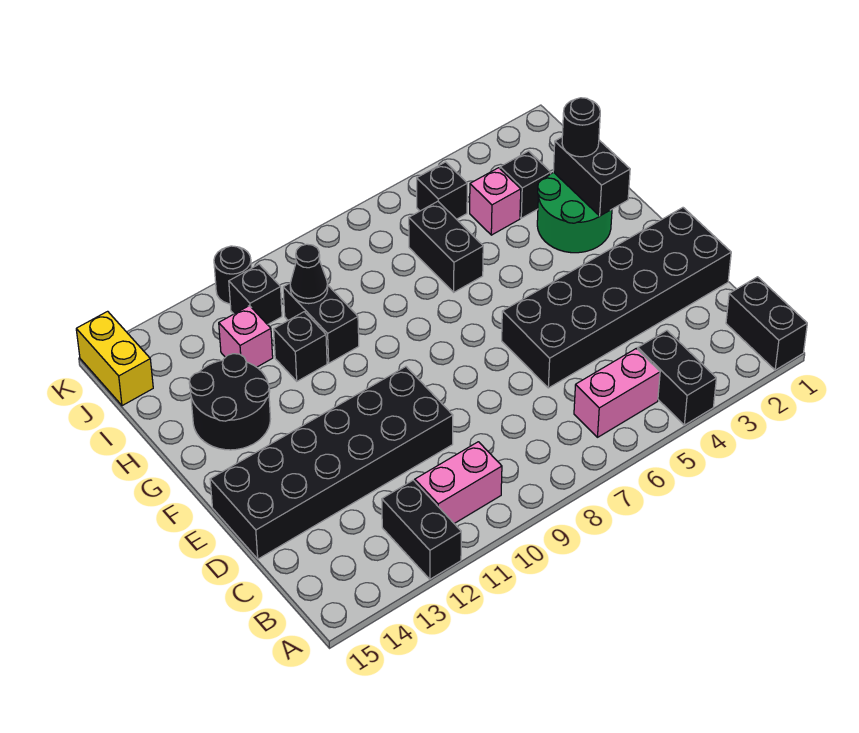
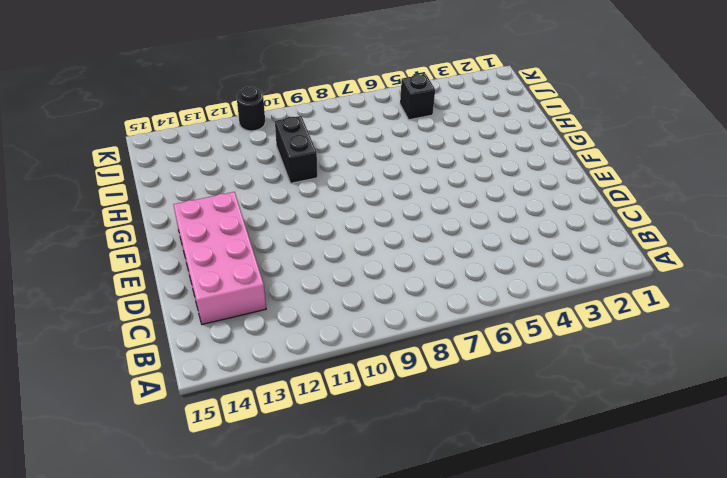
pink brick C13:F14 level 1 -> black brick D10:E15 level 1
none -> black brick A1:B1 level 1
none -> black brick A4:B4 level 1
none -> black brick A12:B12 level 1

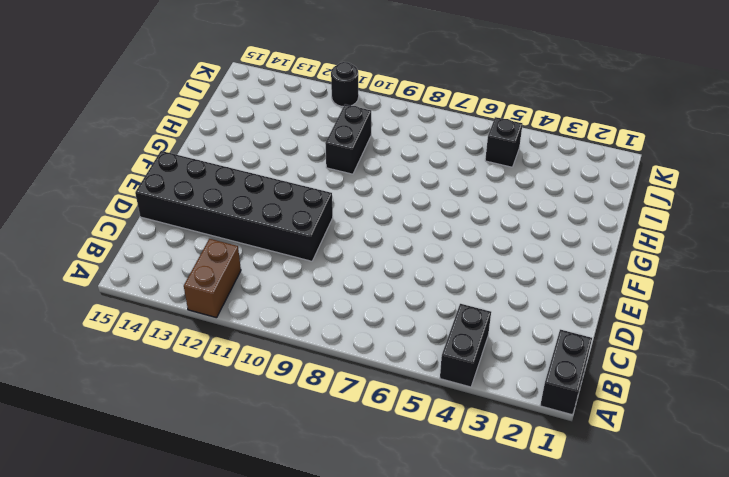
brown brick A12:B12 level 1 -> black brick A12:B12 level 1
none -> pink brick B5:B6 level 1
none -> pink brick B10:B11 level 1
none -> black brick D1:E6 level 1

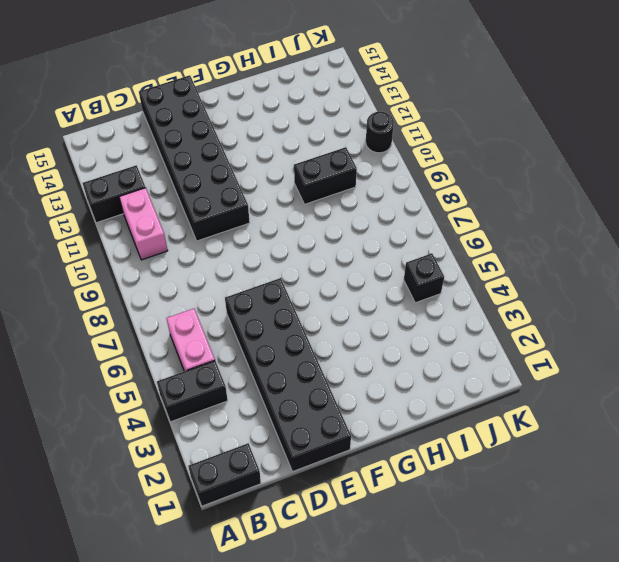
none -> green round brick G2:H3 level 1
none -> black round brick G13:H14 level 1
none -> black brick H6:I6 level 1

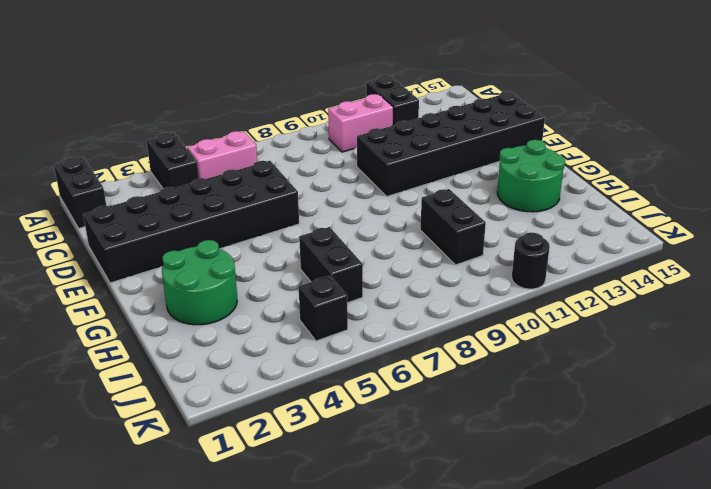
green round brick G13:H14 level 1 -> black round brick G13:H14 level 1
none -> black brick H11 level 1
none -> black brick I3 level 1
none -> pink brick I4 level 1

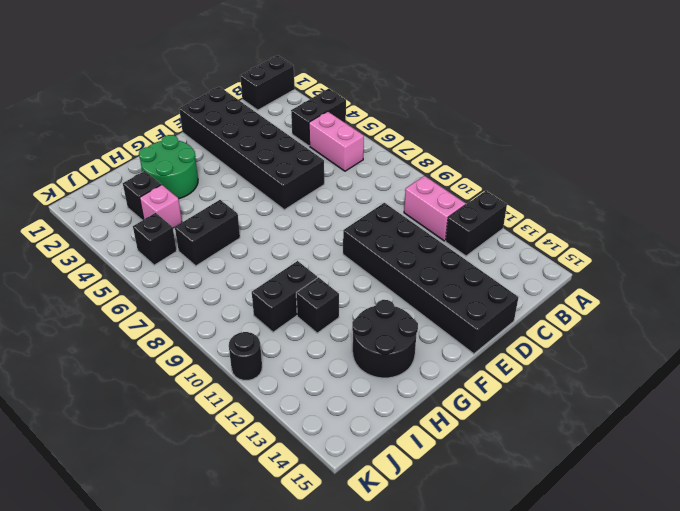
none -> pink brick I12 level 1
none -> black brick J11 level 1
none -> yellow brick J15:K15 level 1

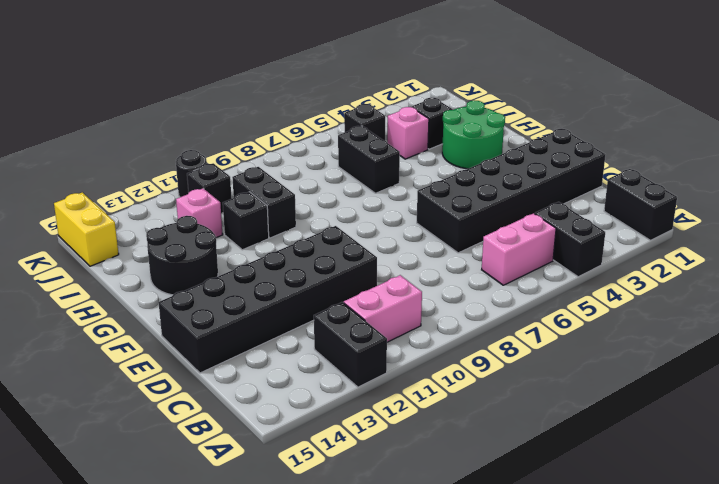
none -> black brick G2:H2 level 2
none -> black cone I10 level 2
none -> black round brick H2 level 3

